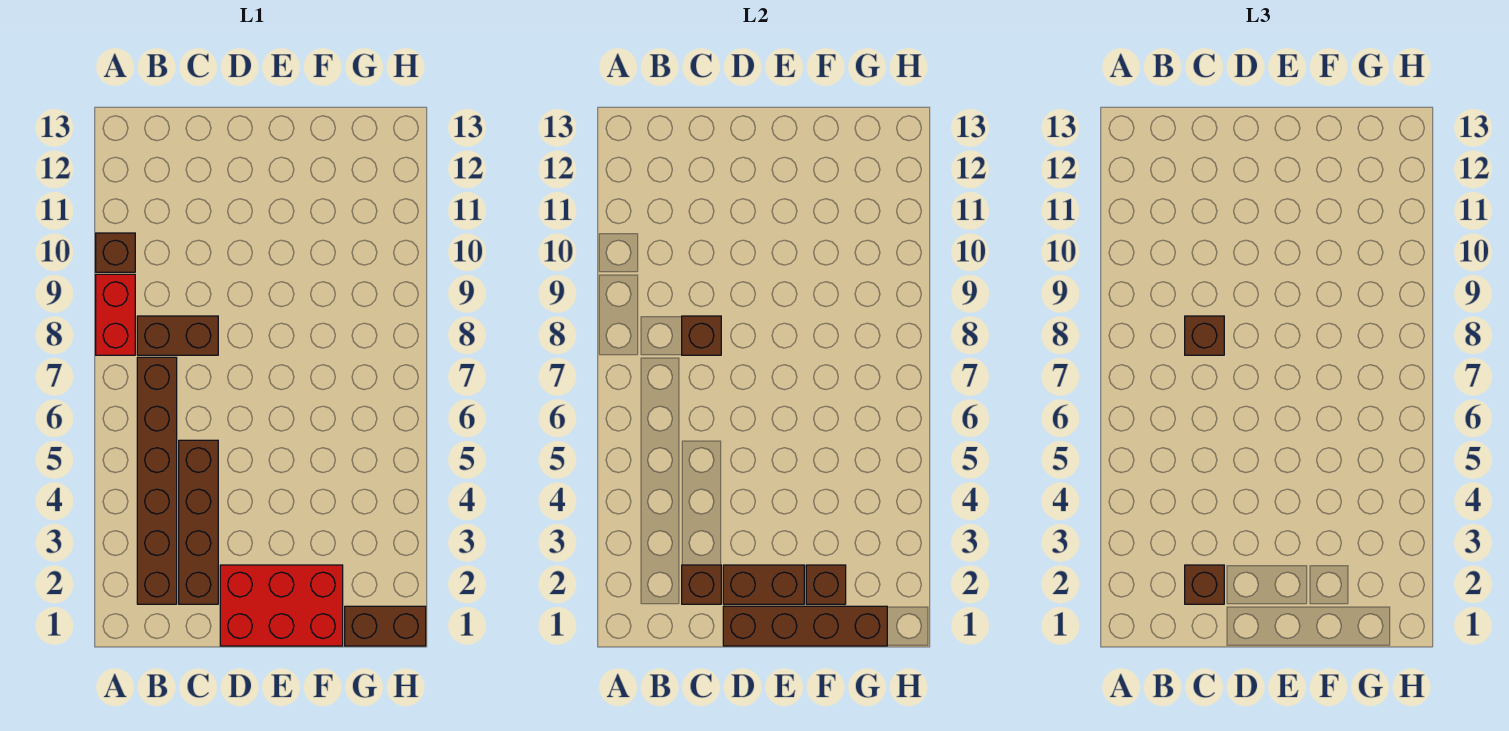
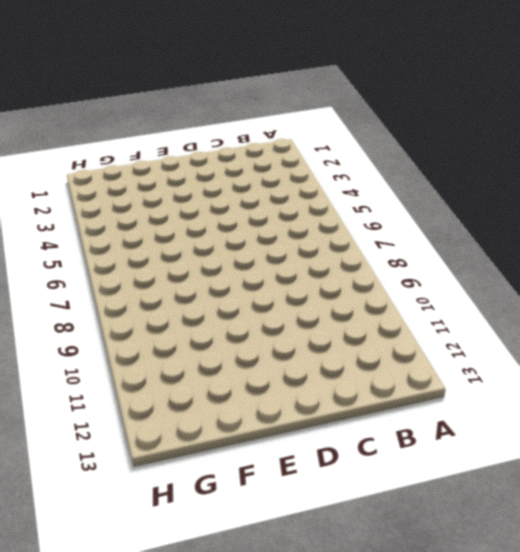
none -> red brick A8:A9 level 1
none -> brown brick A10 level 1
none -> brown brick B2:B7 level 1

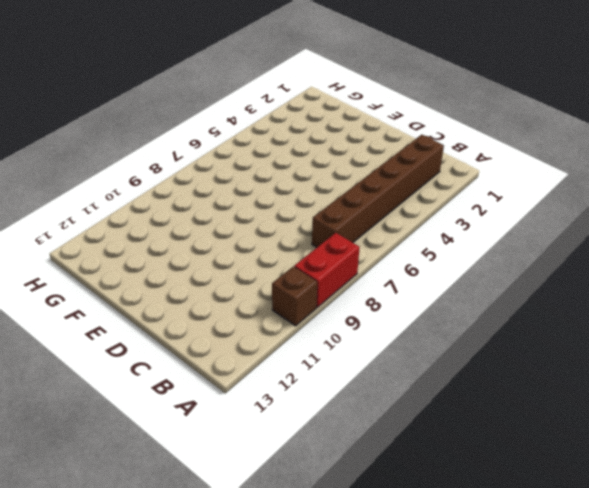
none -> brown brick B8:C8 level 1
none -> brown brick C2:C5 level 1
none -> red brick D1:F2 level 1

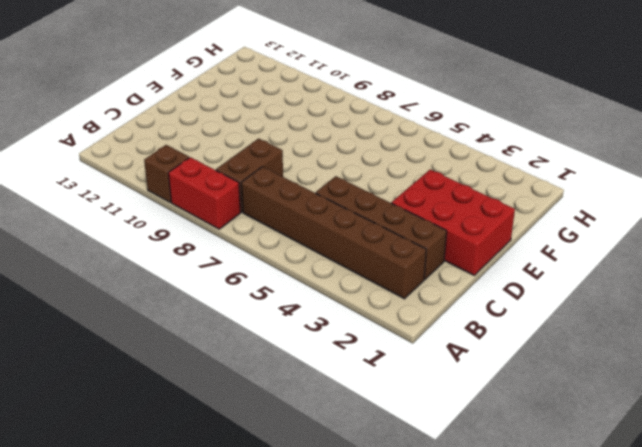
red brick D1:E3 level 1 -> red brick D1:F2 level 1
none -> brown brick G1:H1 level 1
none -> brown brick C2 level 2
none -> brown brick C8 level 2

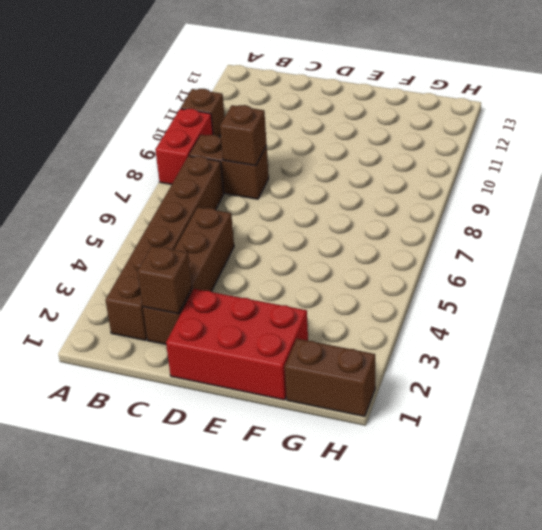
none -> brown brick D1:G1 level 2
none -> brown brick D2:E2 level 2
none -> brown brick F2 level 2

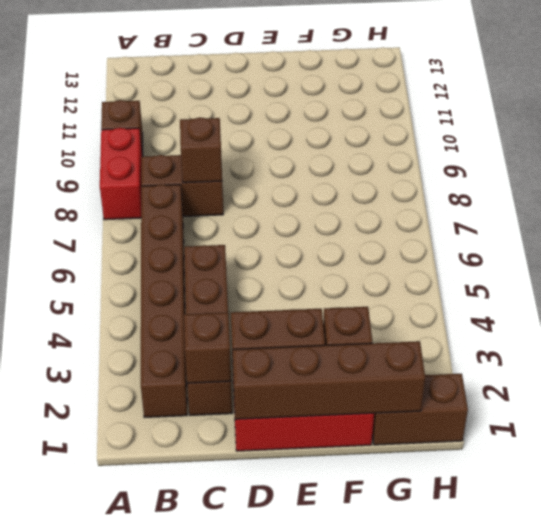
none -> brown brick C2 level 3
none -> brown brick C8 level 3

